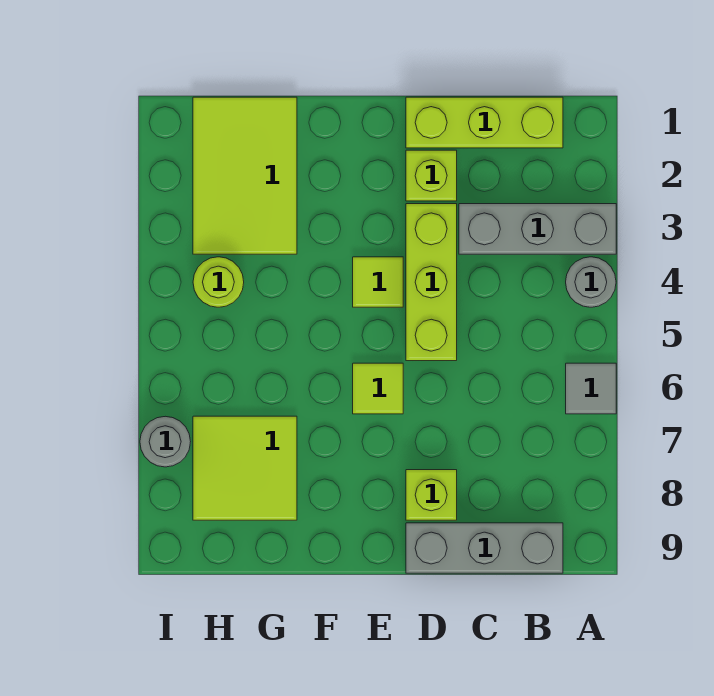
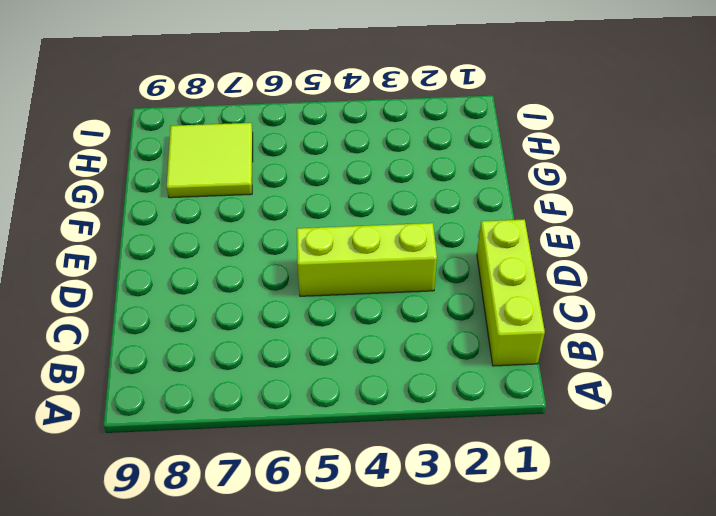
none -> grey brick A3:C3 level 1
none -> grey round brick A4 level 1
none -> grey tile A6 level 1

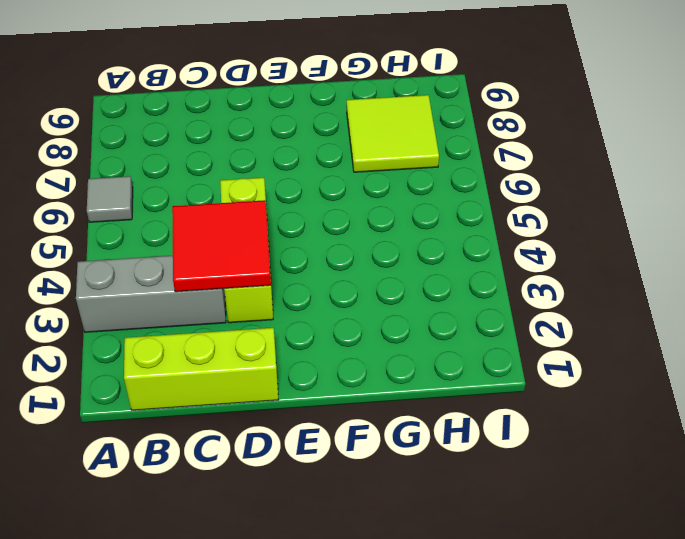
red tile C3:D4 level 2 -> none
none -> grey round brick A4 level 1
none -> grey brick B9:D9 level 1
none -> lime brick D2 level 1

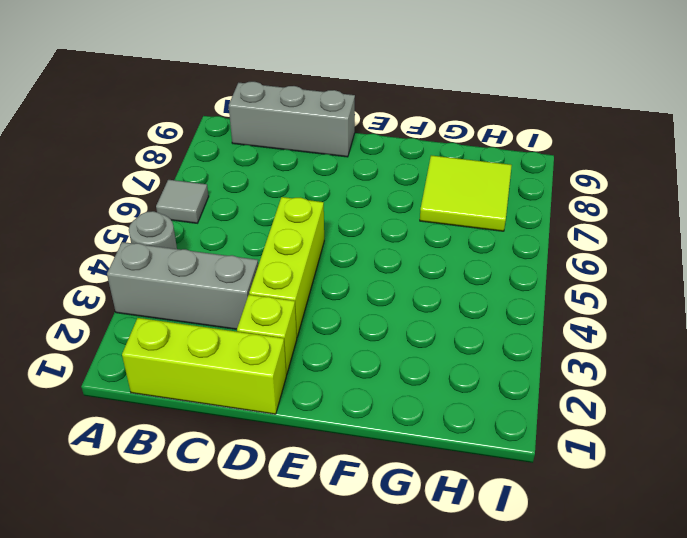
none -> lime brick D8 level 1
none -> lime tile E4 level 1
none -> lime tile E6 level 1

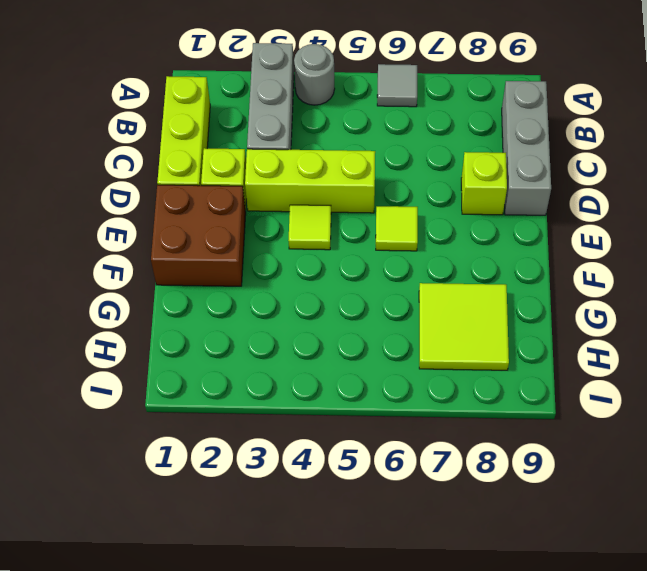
brown brick E1:F2 level 1 -> none
none -> lime tile G1:H3 level 1
none -> lime round brick H4 level 1
none -> grey round brick I7 level 1

